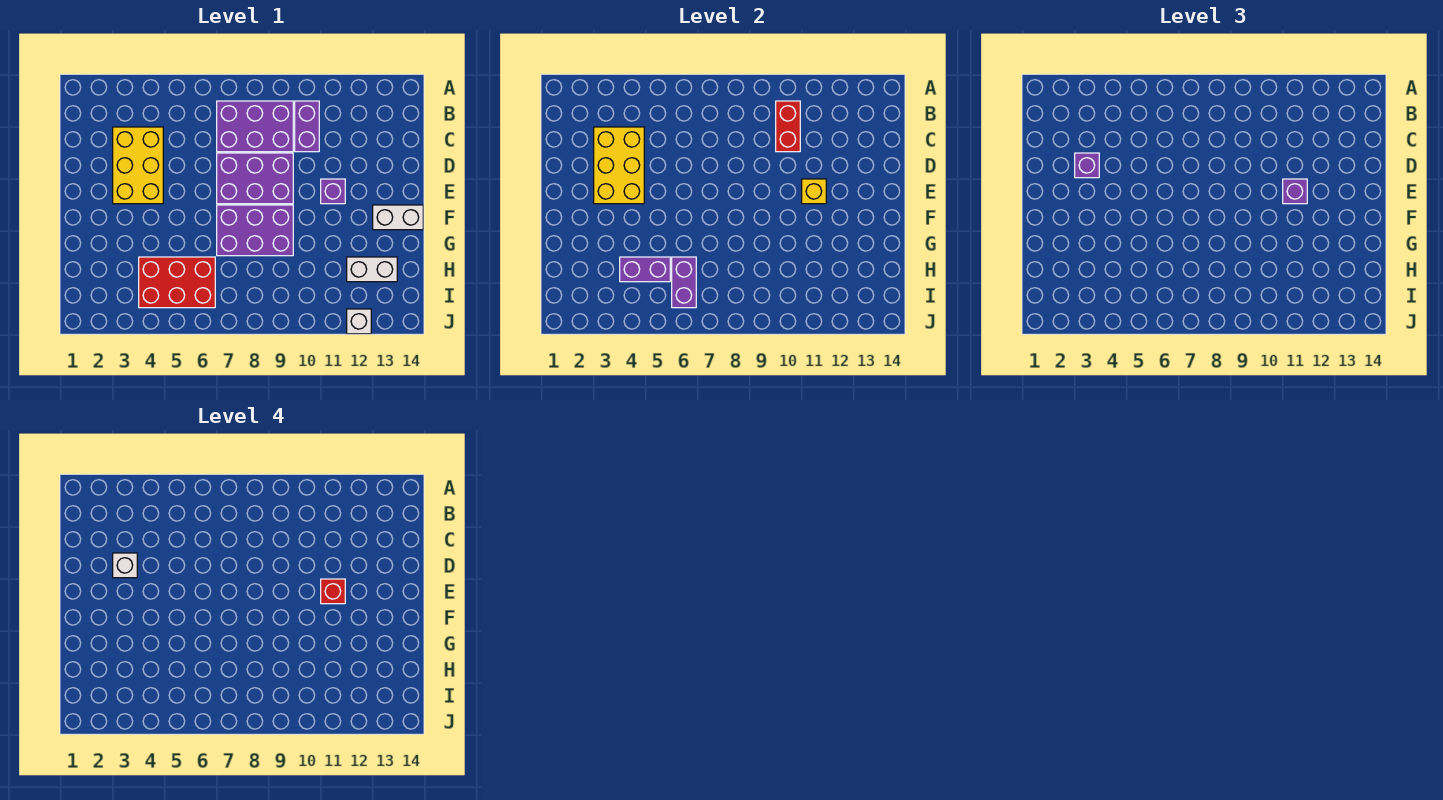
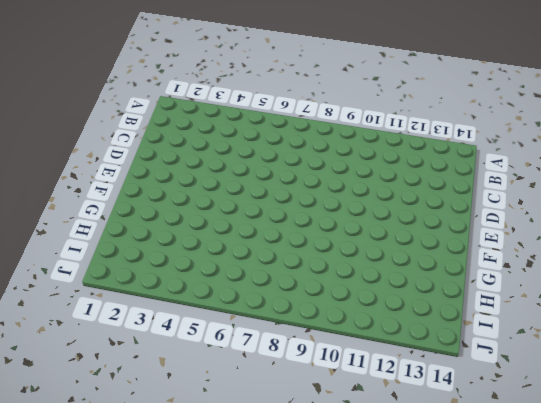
none -> purple brick B7:C9 level 1
none -> purple brick B10:C10 level 1
none -> yellow brick C3:E4 level 1

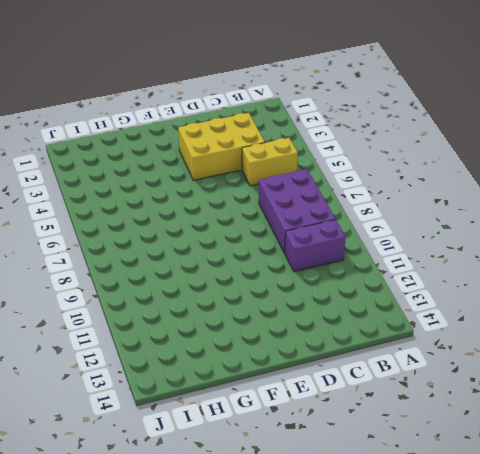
yellow brick B5:C5 level 1 -> none
none -> purple brick D7:E9 level 1
none -> purple brick E11 level 1
none -> purple brick F7:G9 level 1

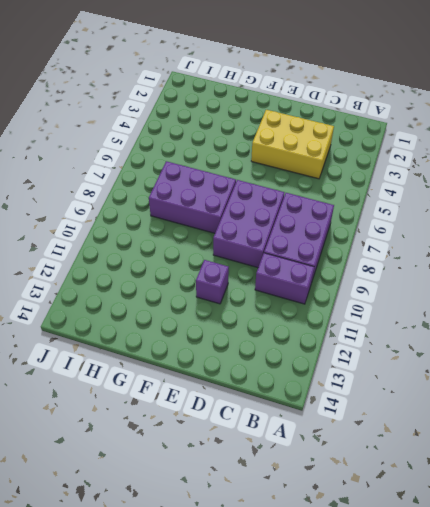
purple brick F7:H8 level 1 -> purple brick F7:G9 level 1
none -> white brick F13:F14 level 1
none -> red brick H4:I6 level 1
none -> white brick H12:H13 level 1

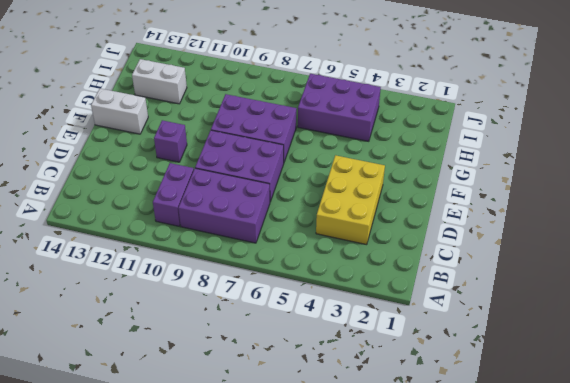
purple brick H4:I6 level 1 -> red brick H4:I6 level 1
none -> white brick J12 level 1
none -> red brick B10:C10 level 2
none -> yellow brick C3:E4 level 2

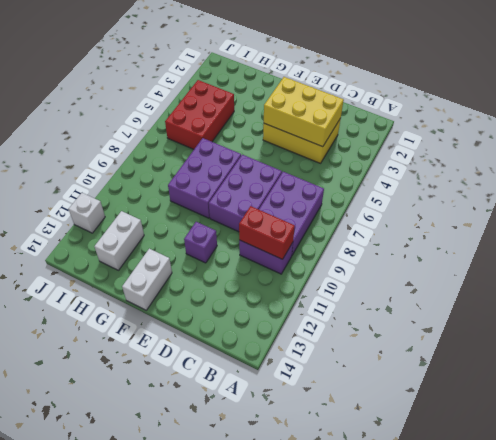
none -> yellow brick E11 level 2
none -> purple brick H4:H5 level 2
none -> purple brick H6:I6 level 2

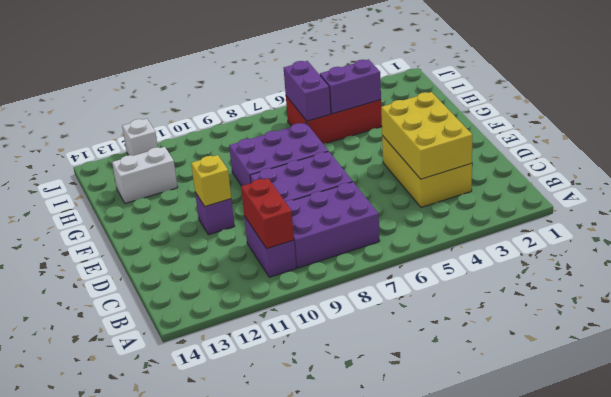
none -> white brick F13:F14 level 1
none -> purple brick D3 level 3
none -> purple brick E11 level 3

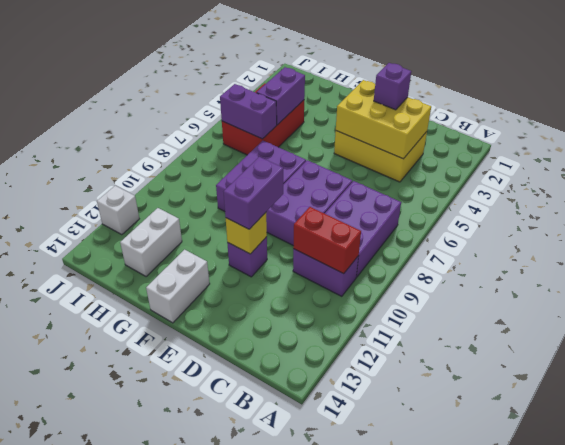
purple brick E10:E11 level 3 -> purple brick E11 level 3
none -> white brick D3 level 4
none -> red brick E11 level 4

